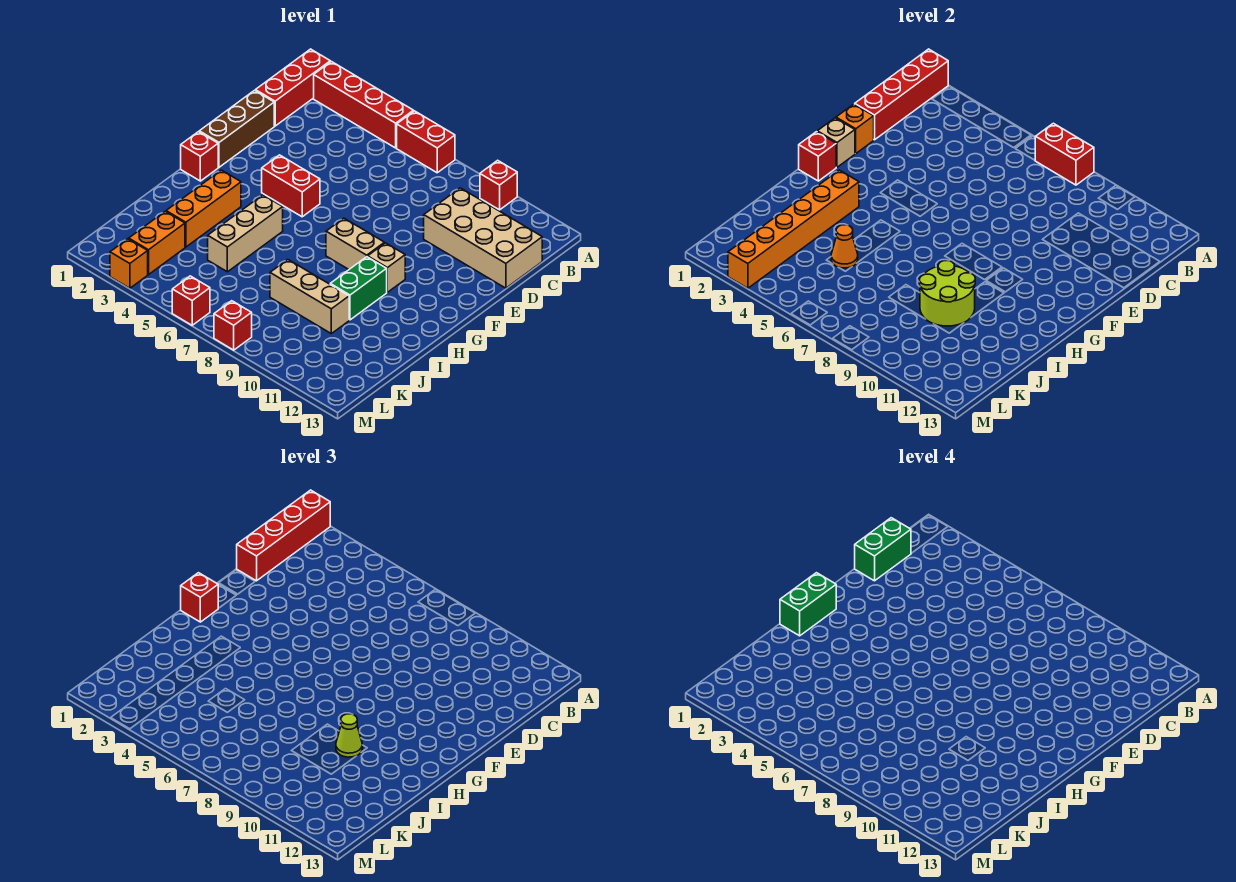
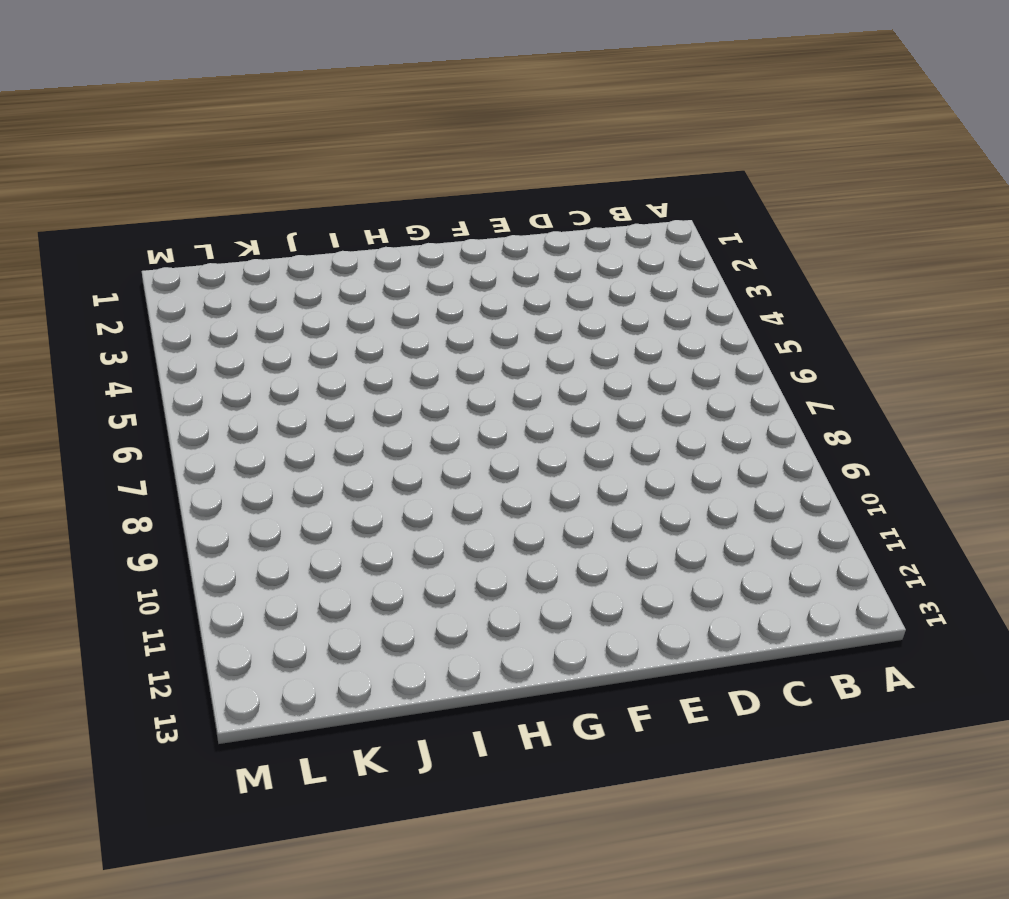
none -> red brick A1:C1 level 1
none -> red brick A2:A5 level 1
none -> red brick A6:A7 level 1
none -> red brick A10 level 1

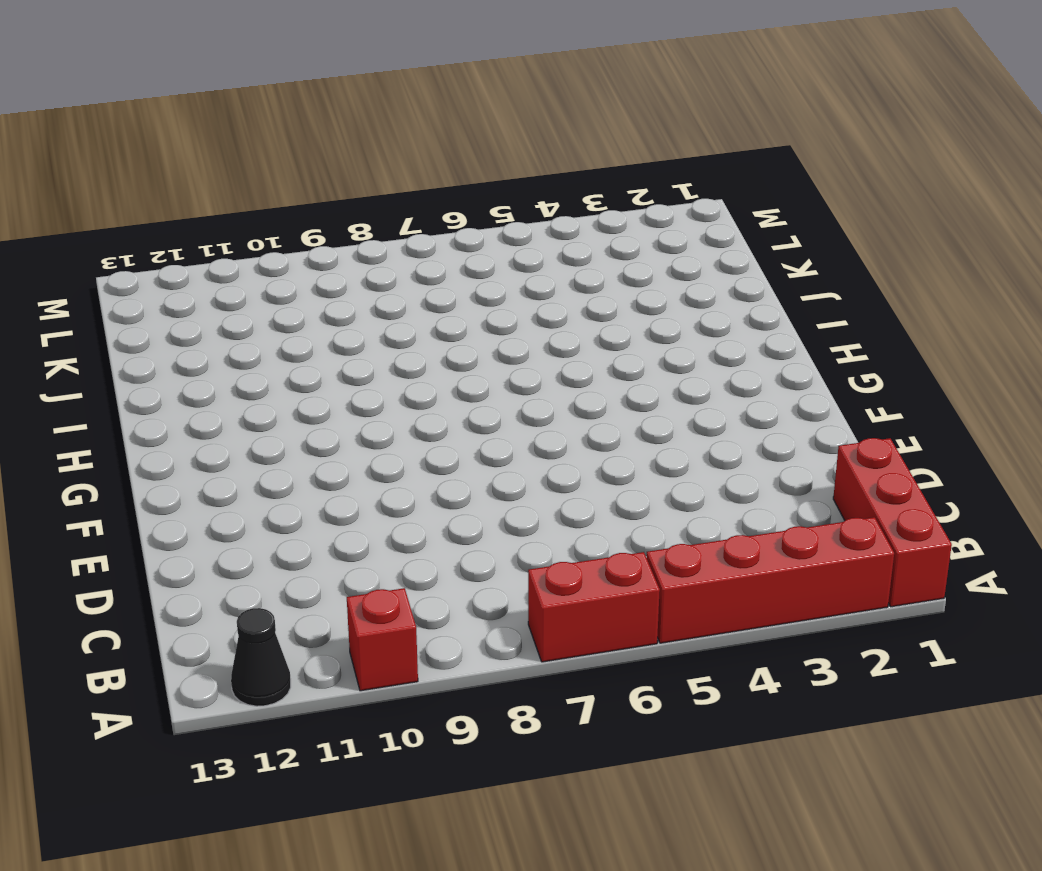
black cone A12 level 1 -> none
none -> tan brick C10:D13 level 1
none -> brown brick D1:F1 level 1
none -> red brick F4:F5 level 1
none -> red brick G1 level 1

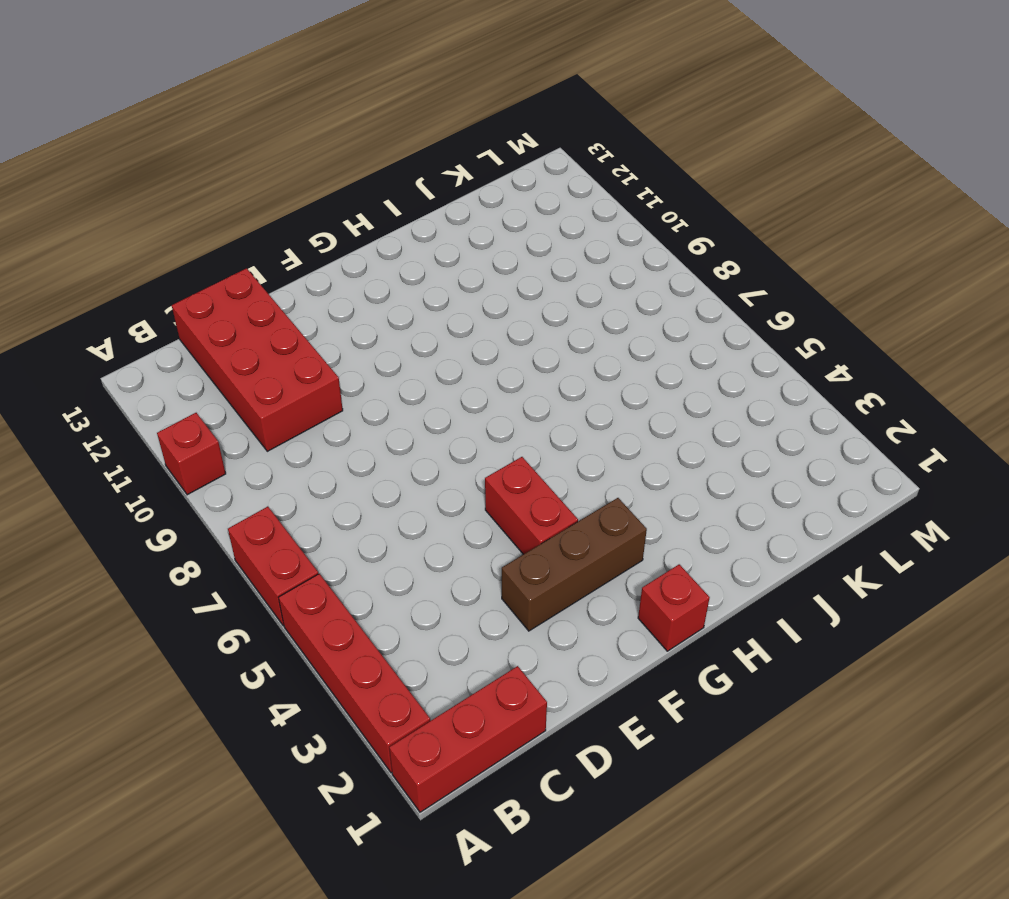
red brick C10:D13 level 1 -> tan brick C10:D13 level 1
brown brick E3:G3 level 1 -> brown brick D1:F1 level 1
none -> tan brick G8:G9 level 1
none -> tan brick G10 level 1
none -> orange brick H3:J3 level 1
none -> tan brick H5:J5 level 1

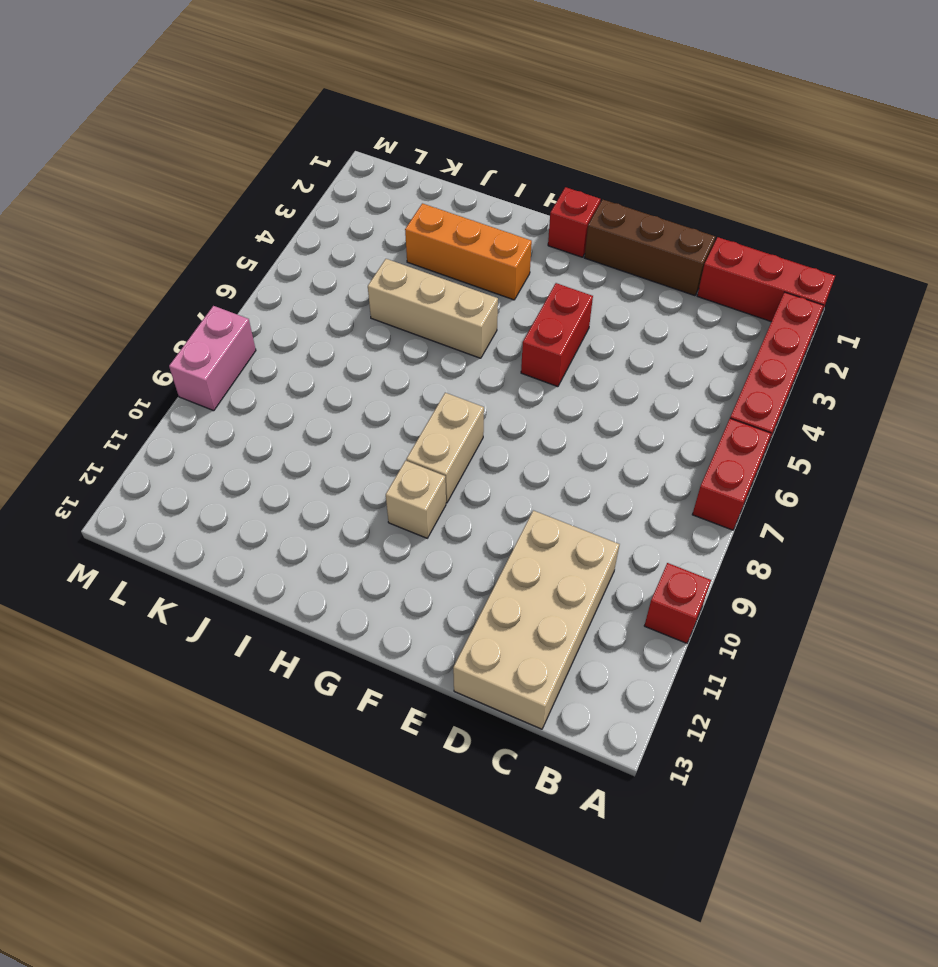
pink brick M8:M9 level 1 -> red brick M8 level 1
none -> green brick H10:I10 level 1
none -> tan brick J8:J10 level 1
none -> orange brick K3:L3 level 1
none -> orange brick M3 level 1

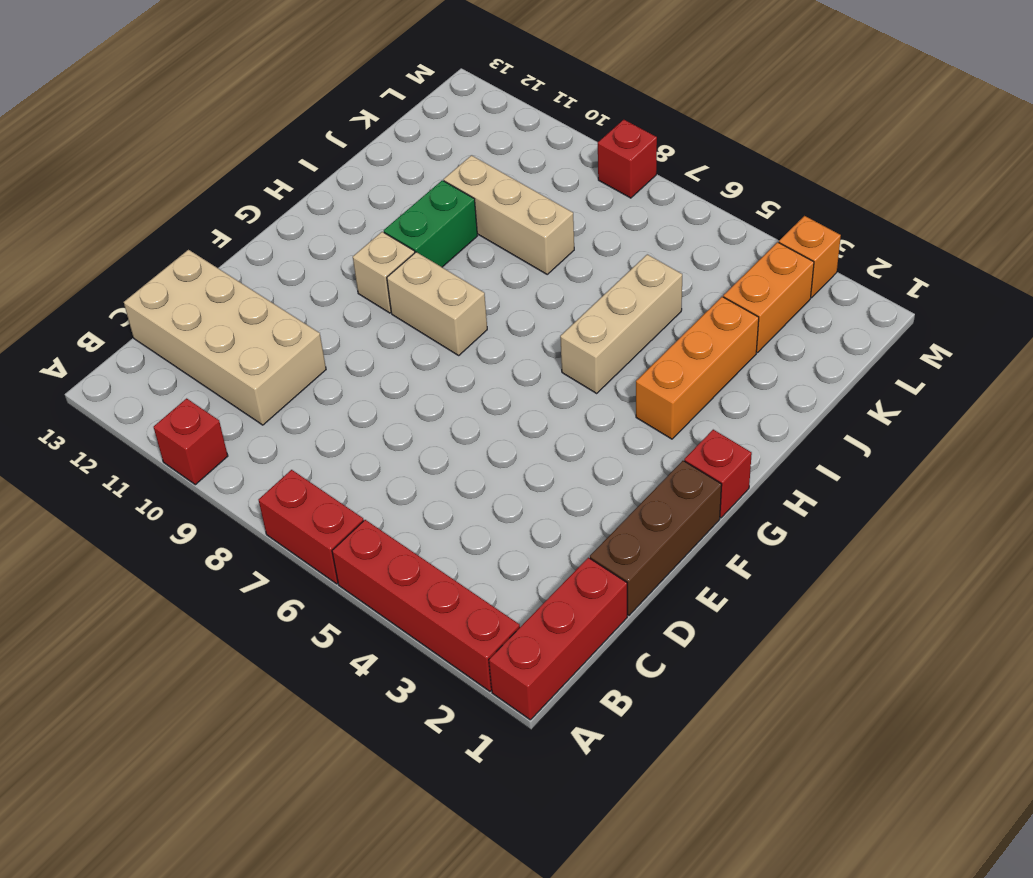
none -> red brick F4:F5 level 1
none -> red brick M6 level 1
none -> red brick A1:D1 level 2
none -> red brick A7:A8 level 2

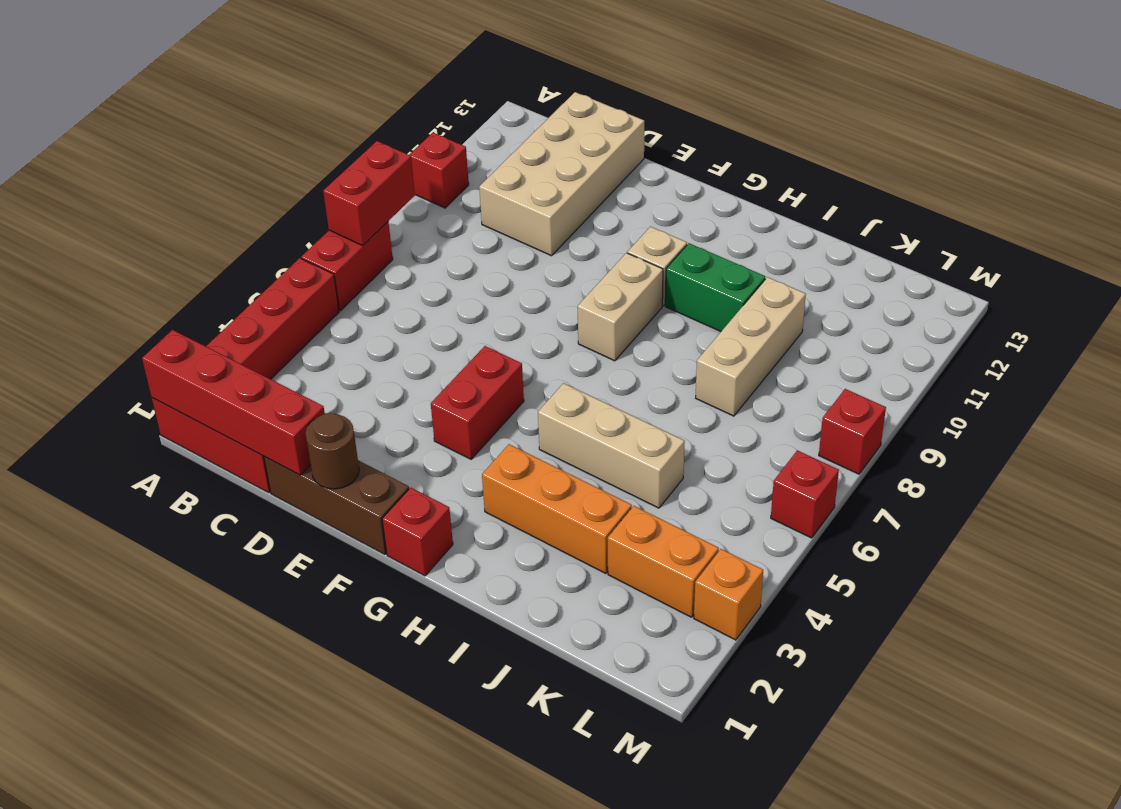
brown round brick E1 level 2 -> orange brick E1 level 2
none -> tan brick F1 level 2
none -> red brick G1 level 2
none -> orange brick H3:M3 level 2
none -> lime round brick I9:J10 level 2

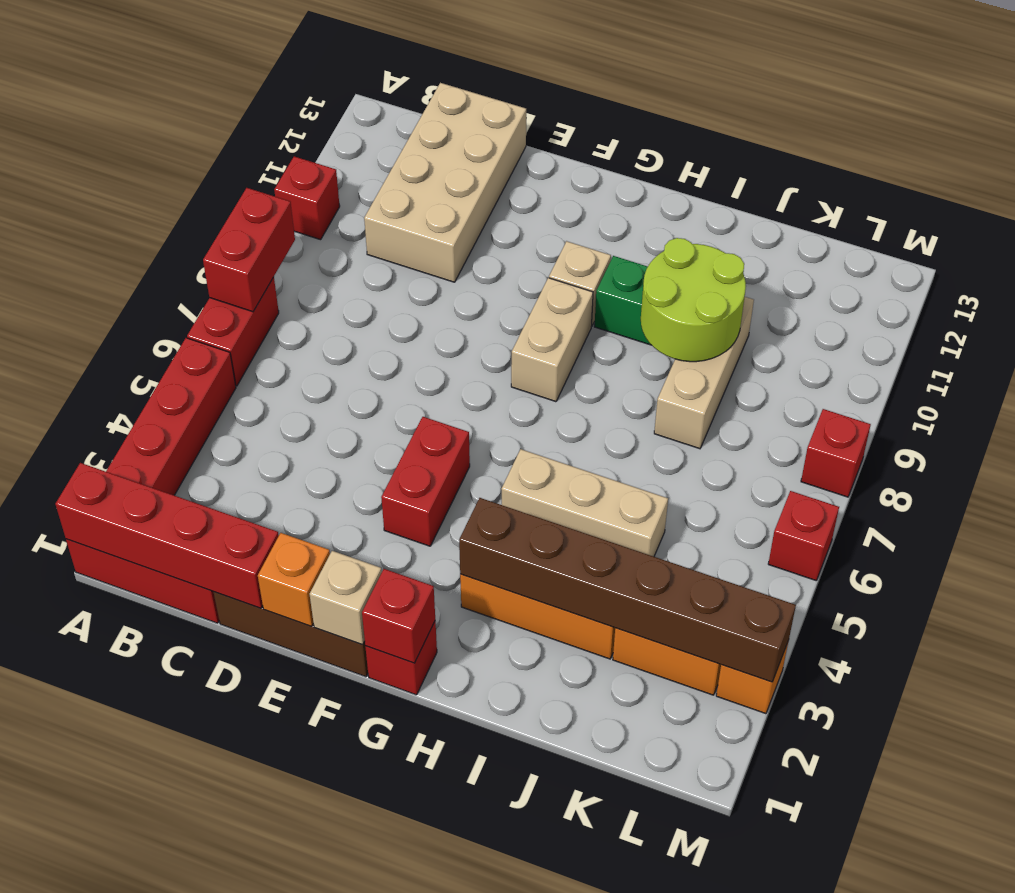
brown brick H3:M3 level 2 -> orange brick H3:M3 level 2
none -> orange cone J5 level 2
none -> red brick A1:D1 level 3
none -> red brick G1 level 3
none -> lime cone I10 level 3

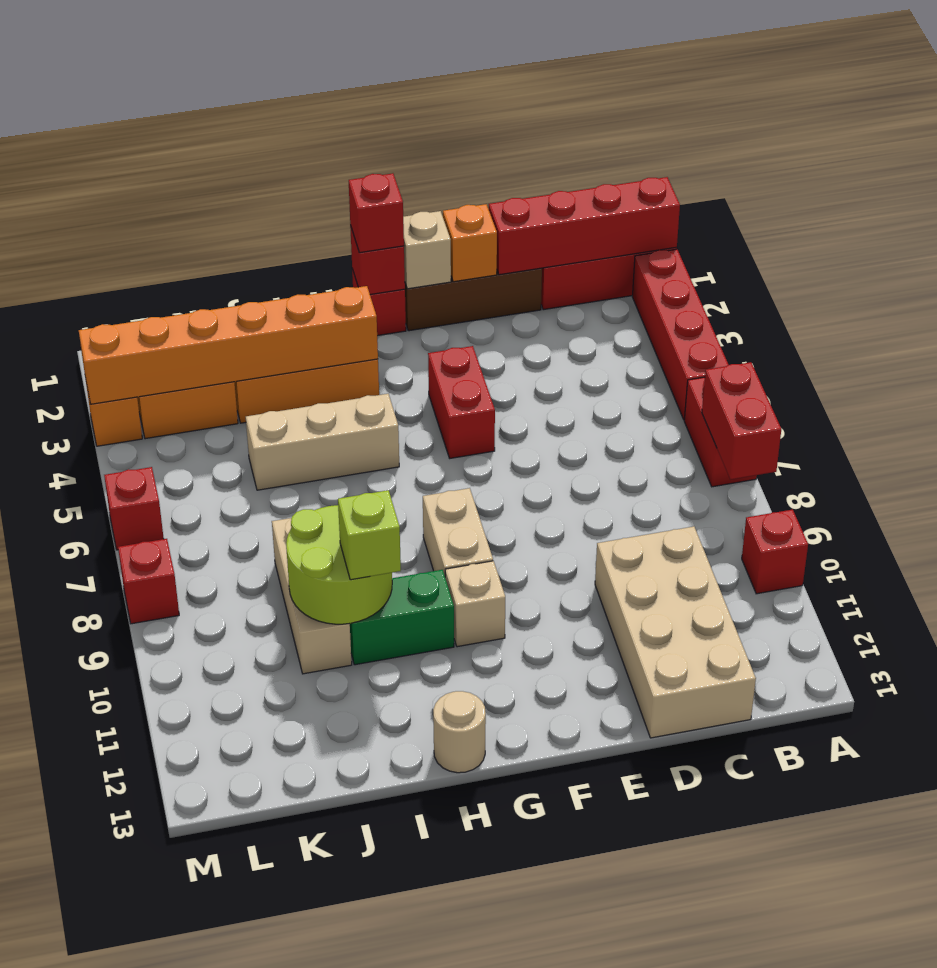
tan round brick H13 level 1 -> none
lime brick I10 level 3 -> lime cone I10 level 3
none -> orange cone J5 level 2
none -> red brick A1:D1 level 3
none -> green brick C1:D1 level 4
none -> green brick G1:H1 level 4

